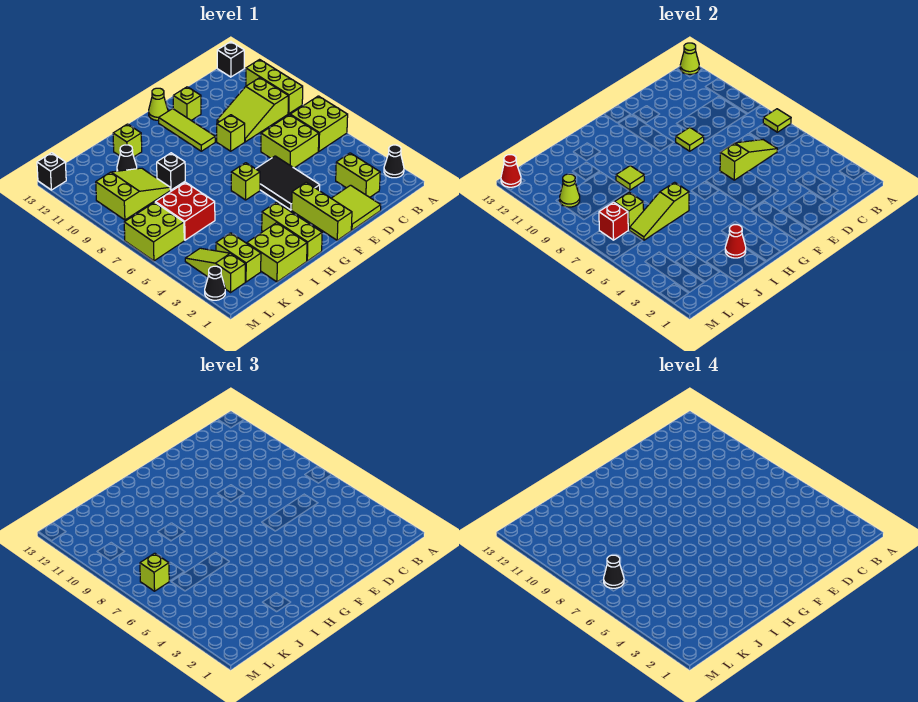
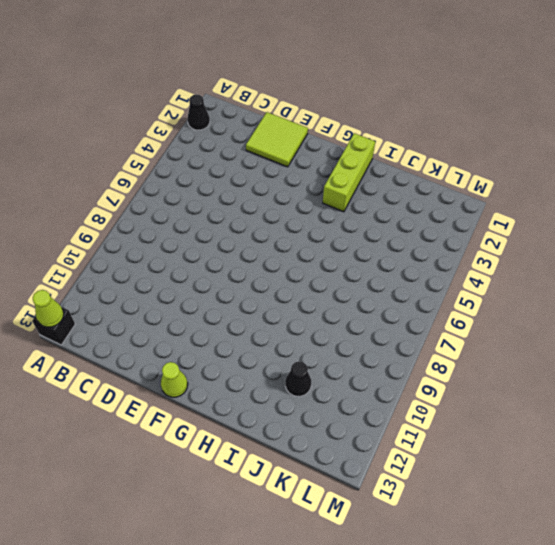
none -> lime brick A6:B7 level 1
none -> lime brick A9:A11 level 1
none -> lime slope B9:D10 level 1 top B
none -> lime brick C2:C3 level 1

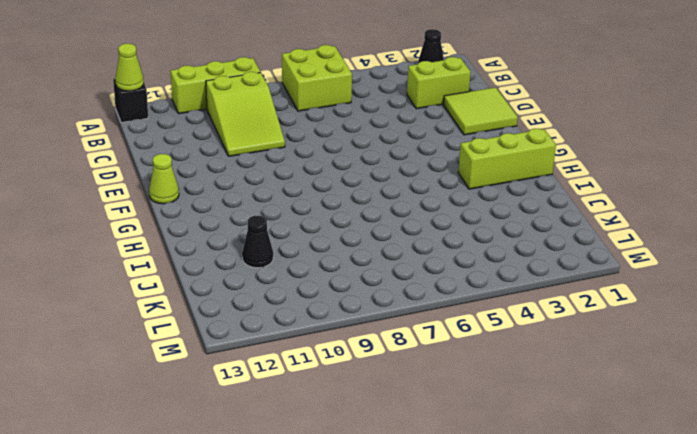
none -> lime brick C6:D7 level 1
none -> black tile E4:F6 level 1
none -> lime brick E9 level 1
none -> lime brick E12 level 1

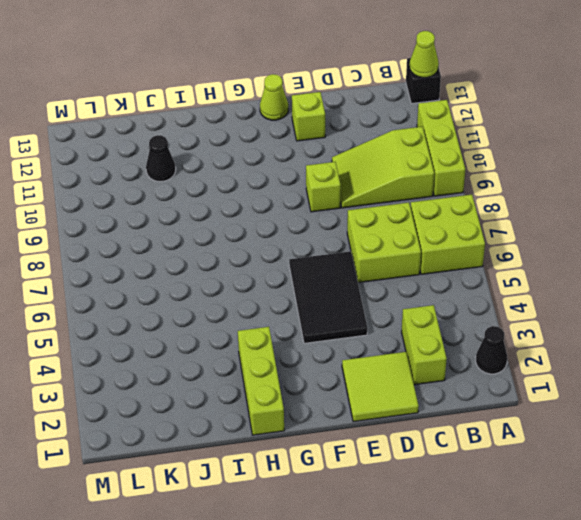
none -> lime brick F1:F3 level 1
none -> lime tile F10:F12 level 1
none -> lime brick G6 level 1
none -> lime brick I1:J2 level 1

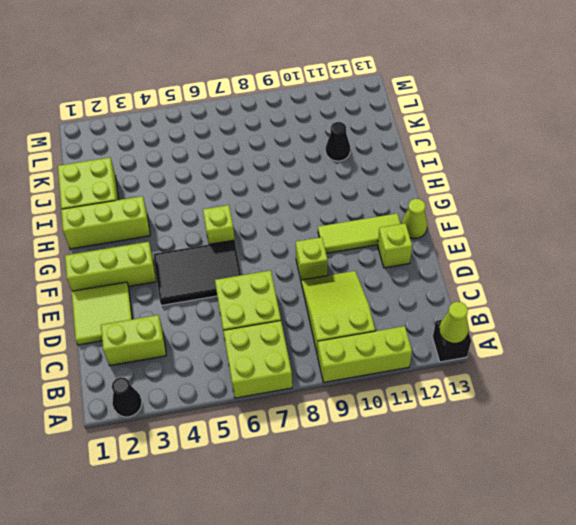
none -> black brick I9 level 1
none -> lime brick I12 level 1
none -> red brick J6:K7 level 1
none -> lime slope J9:L10 level 1 top L

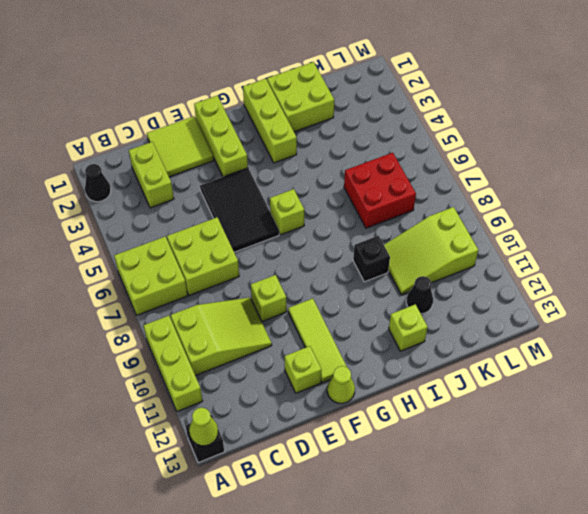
none -> lime brick K2:K3 level 1
none -> lime slope L2:L4 level 1 top 2
none -> lime brick L6:M7 level 1
none -> black cone M2 level 1

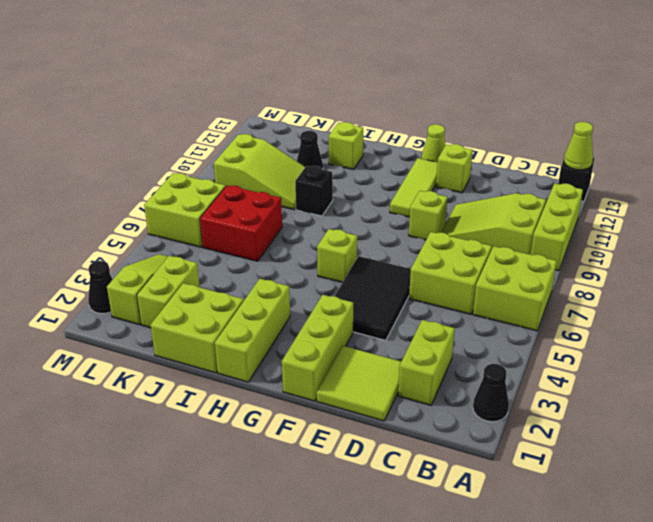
none -> black brick M13 level 1
none -> lime tile A7 level 2
none -> lime slope C6:E6 level 2 top E
none -> lime tile E9 level 2

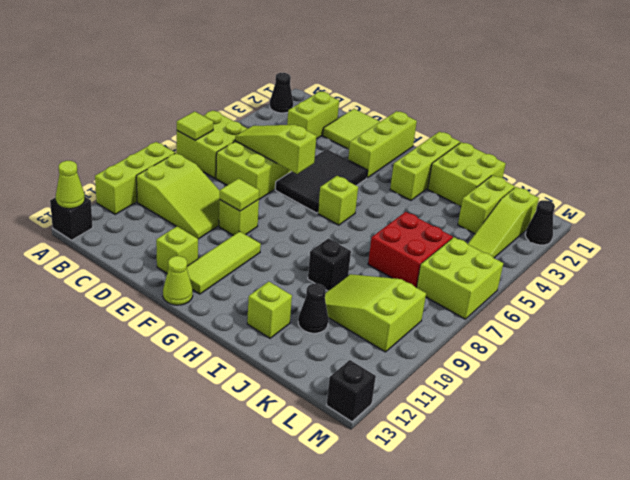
none -> red cone I2 level 2
none -> lime slope I6:K6 level 2 top I
none -> lime tile I9 level 2
none -> lime brick K7 level 2

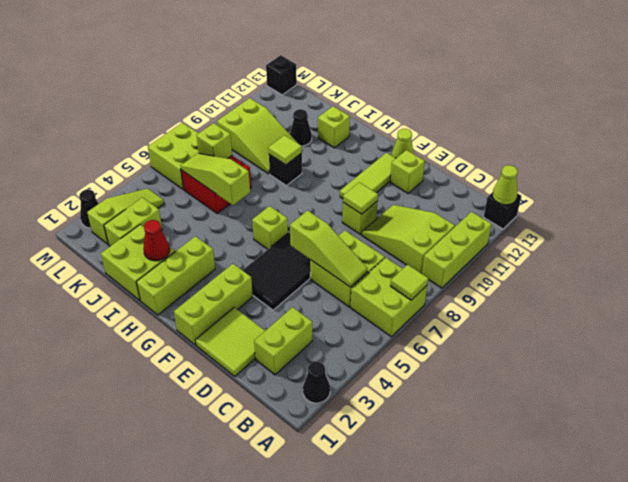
none -> red brick L7 level 2
none -> lime cone L10 level 2
none -> red cone M13 level 2
none -> lime brick L7 level 3

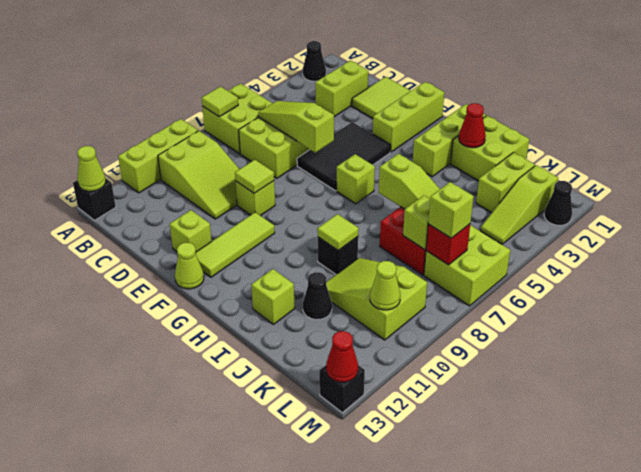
none -> black cone L7 level 4

